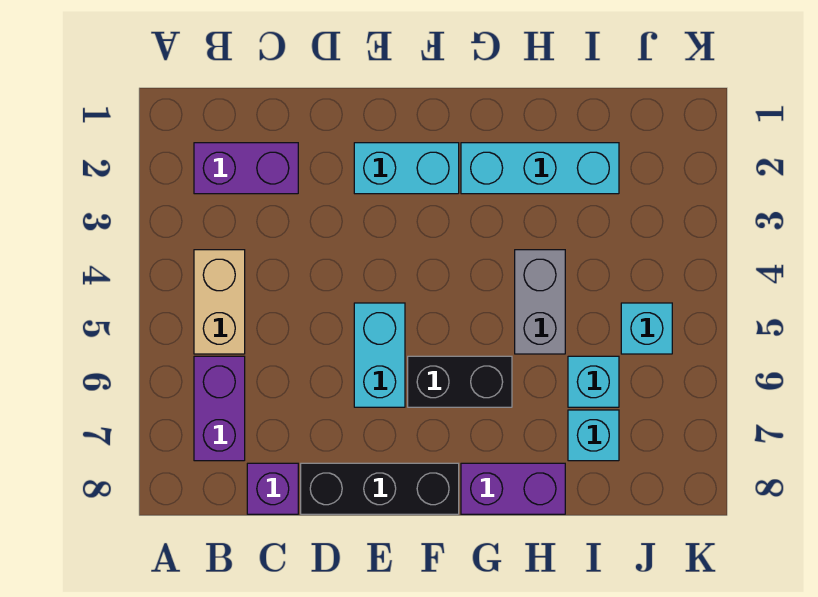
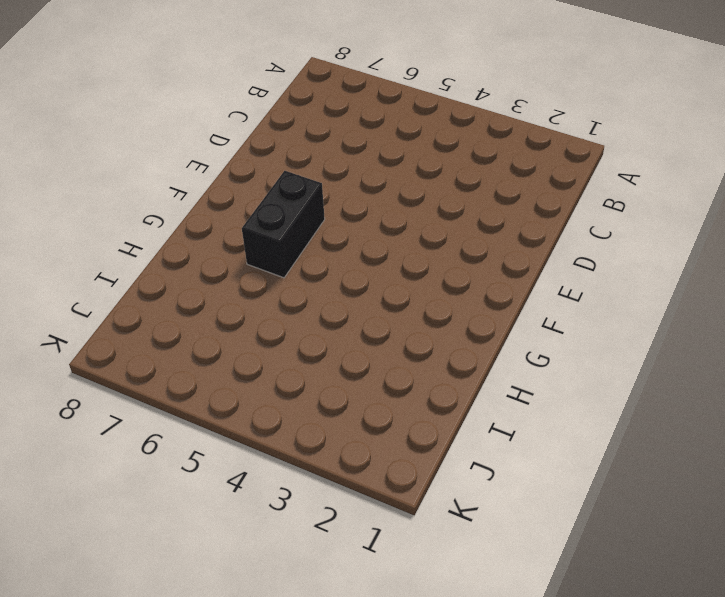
none -> purple brick B2:C2 level 1
none -> tan brick B4:B5 level 1
none -> purple brick B6:B7 level 1

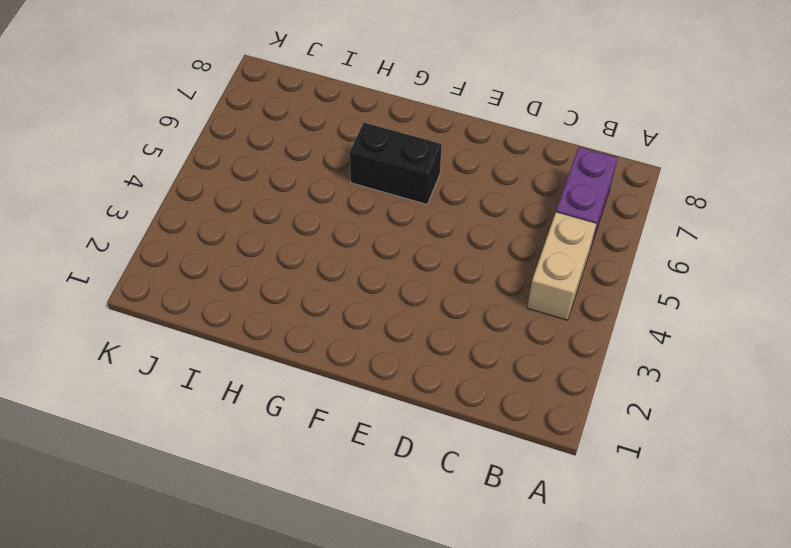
none -> purple brick B2:C2 level 1
none -> purple brick C8 level 1
none -> black brick D8:F8 level 1

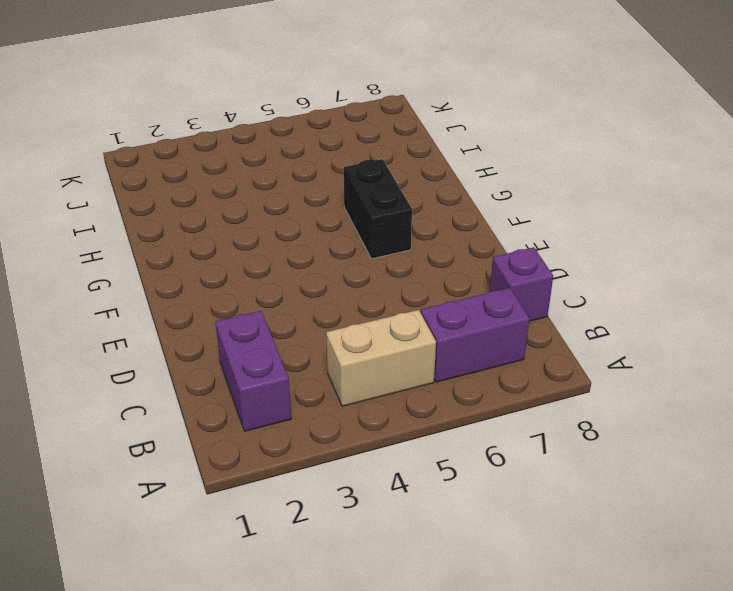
none -> black brick D8:F8 level 1
none -> cyan brick E2:F2 level 1
none -> cyan brick E5:E6 level 1

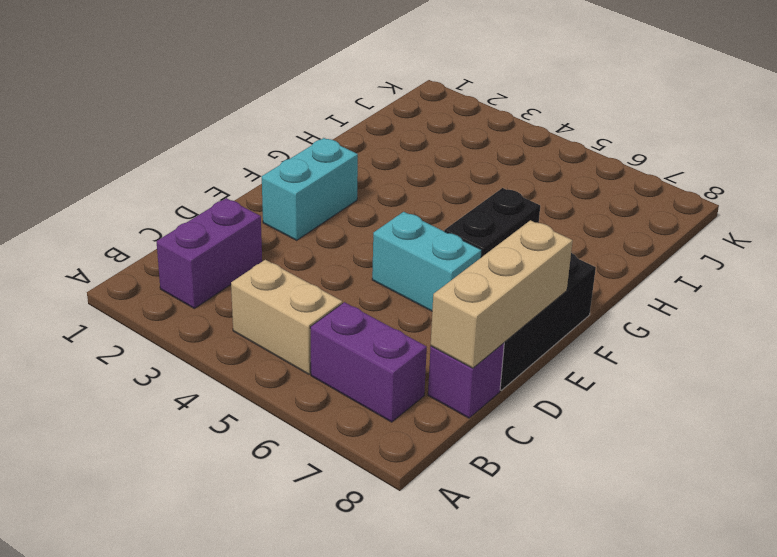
tan brick C8:E8 level 2 -> none
none -> cyan brick G2:I2 level 1
none -> purple brick G8:H8 level 1
none -> grey brick H4:H5 level 1

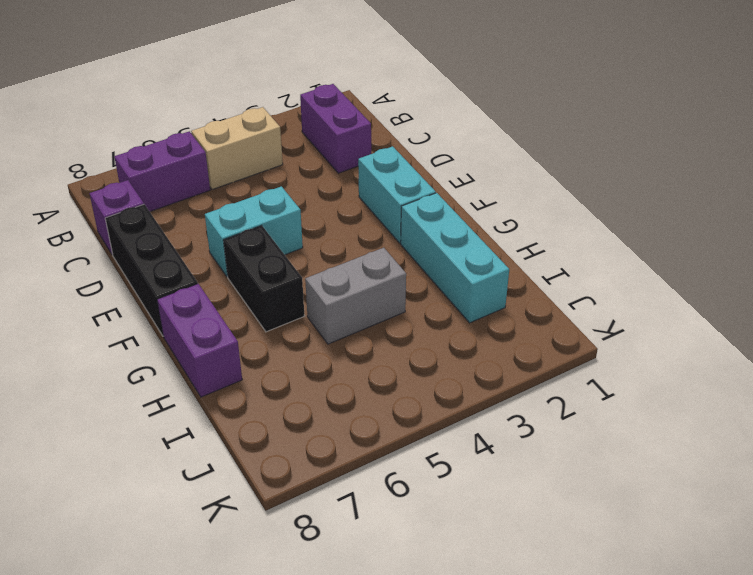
none -> cyan brick I6 level 1
none -> cyan brick I7 level 1
none -> cyan brick J5 level 1

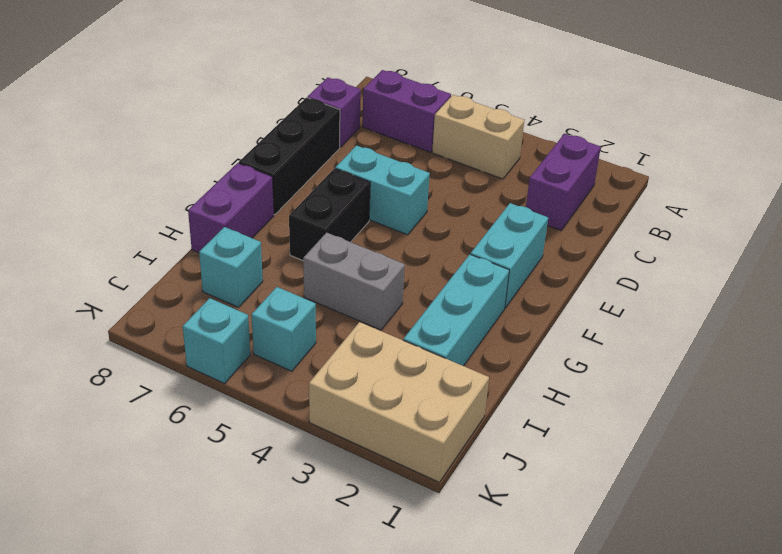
tan brick J1:K3 level 1 -> none
cyan brick K6 level 1 -> cyan brick I6 level 1

